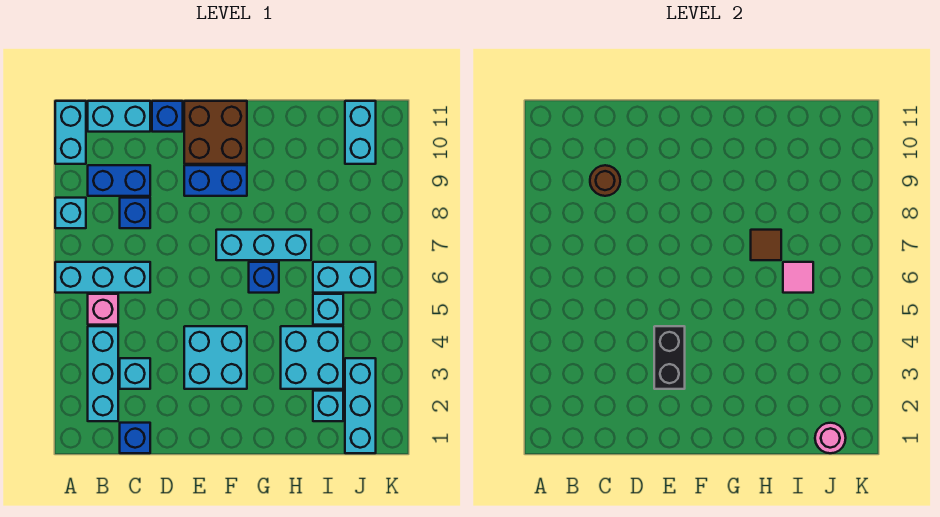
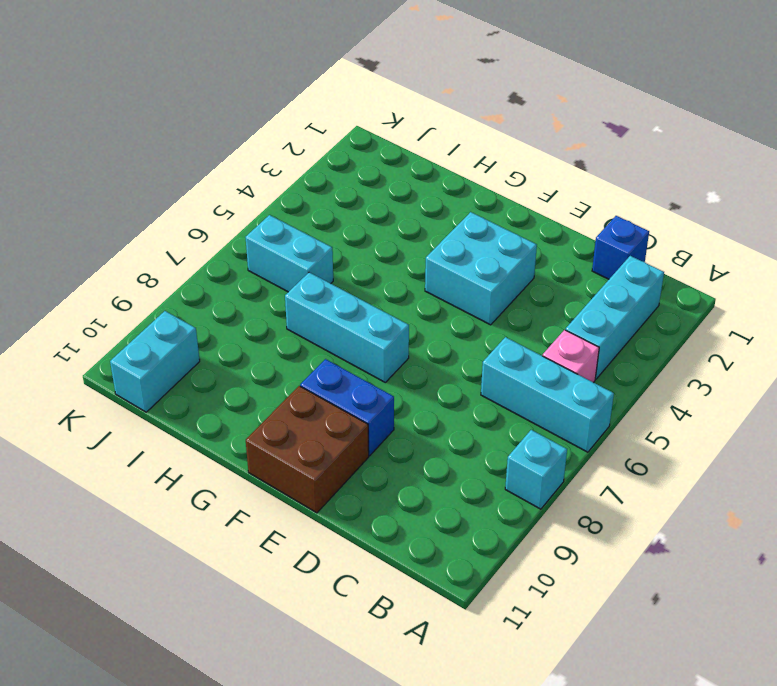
none -> cyan brick A10:A11 level 1
none -> blue brick B9:C9 level 1
none -> cyan brick B11:C11 level 1

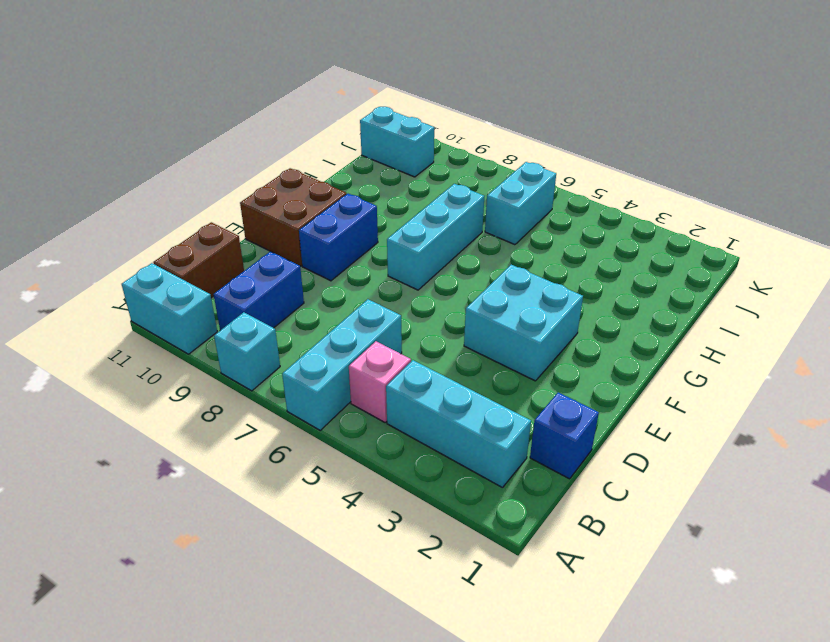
brown brick B11:C11 level 1 -> cyan brick B11:C11 level 1
none -> cyan brick C3 level 1
none -> blue brick C8 level 1
none -> blue brick D11 level 1

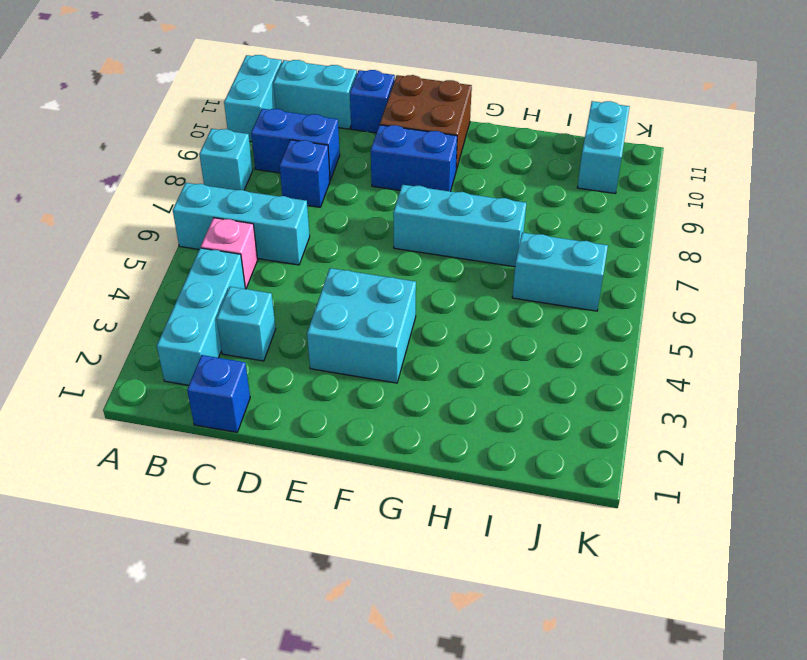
none -> blue brick G6 level 1
none -> cyan brick H3:I4 level 1
none -> cyan brick I2 level 1

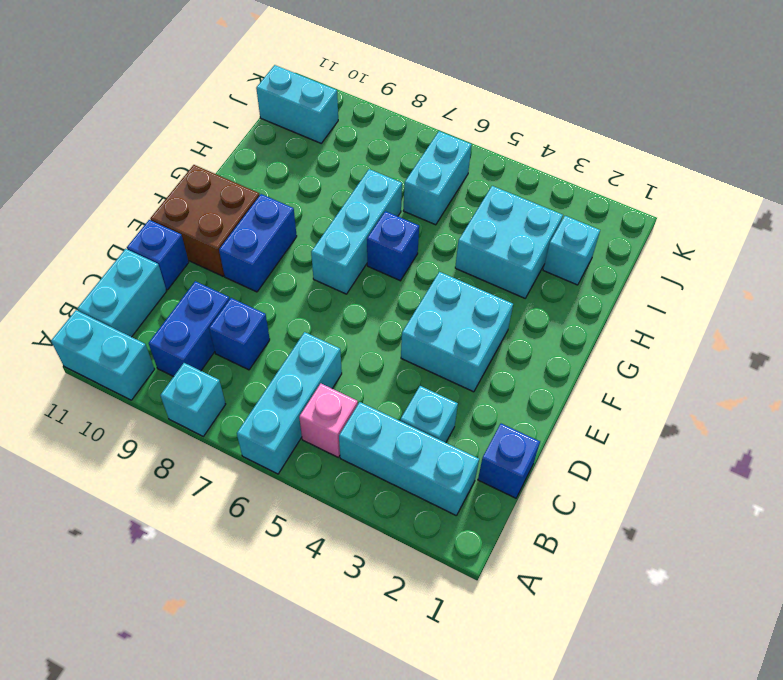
none -> cyan brick I5 level 1
none -> cyan brick J1:J3 level 1
none -> brown round brick C9 level 2

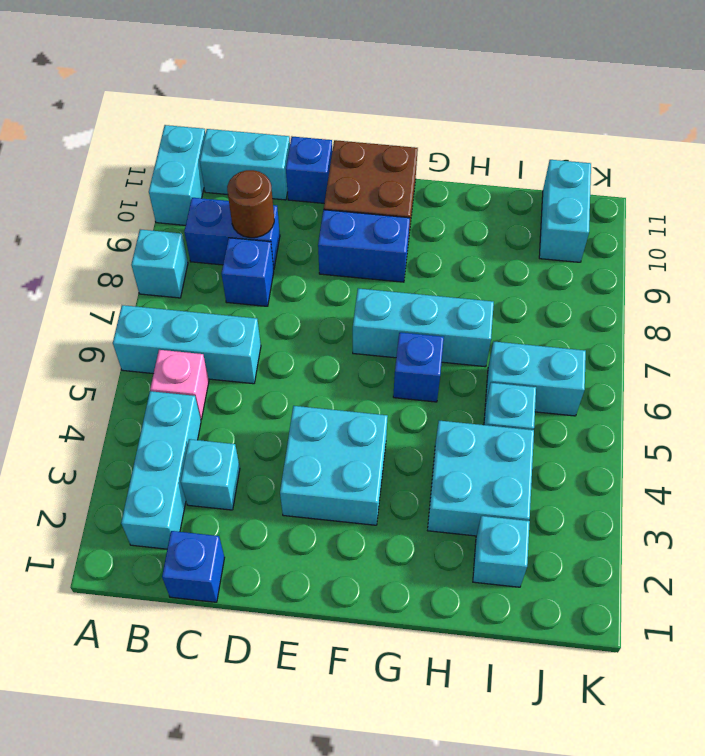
none -> cyan brick J1:J3 level 1
none -> black brick E3:E4 level 2
none -> brown tile H7 level 2

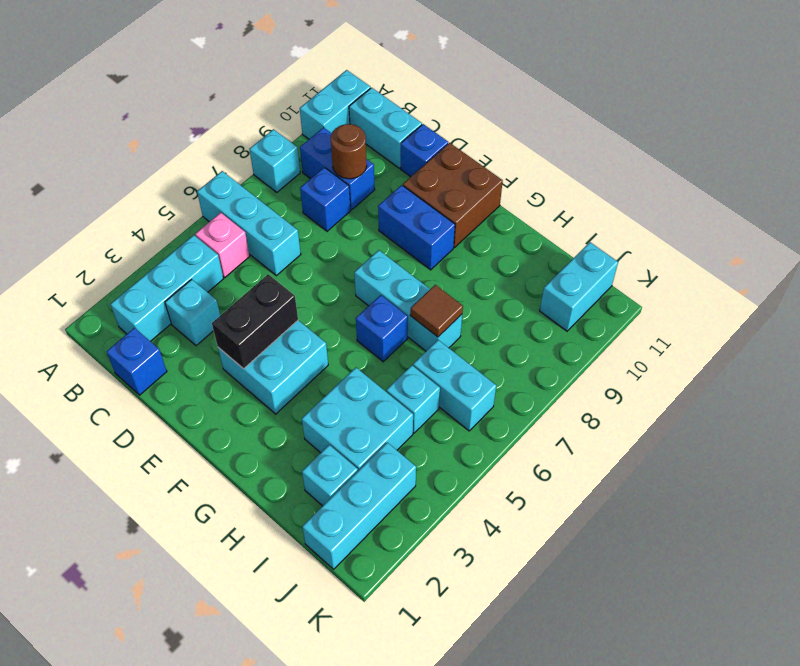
none -> pink tile I6 level 2
none -> pink round brick J1 level 2

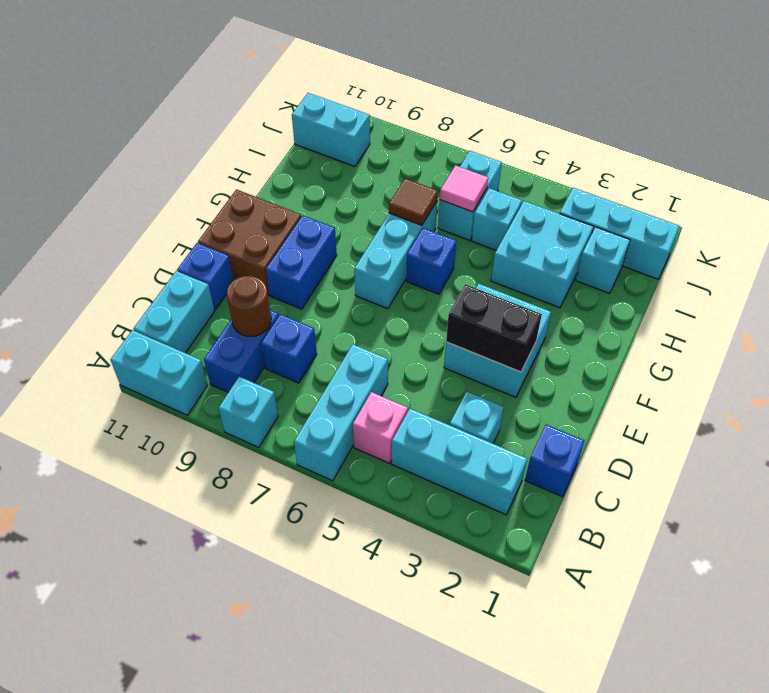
none -> pink round brick J1 level 2

